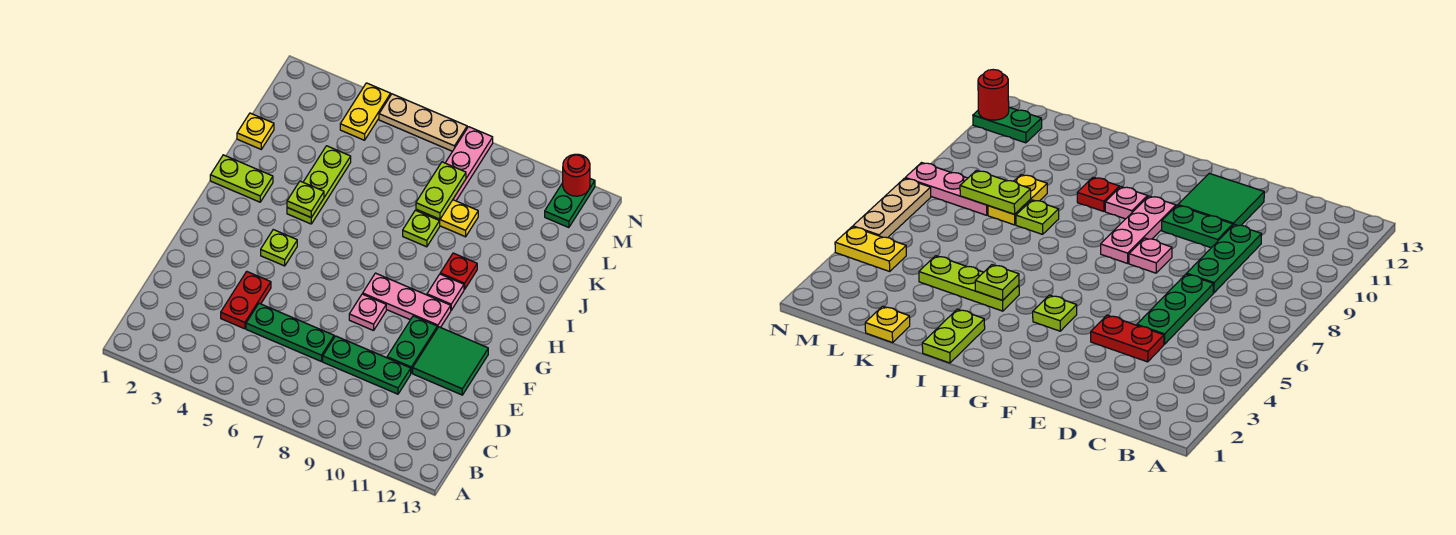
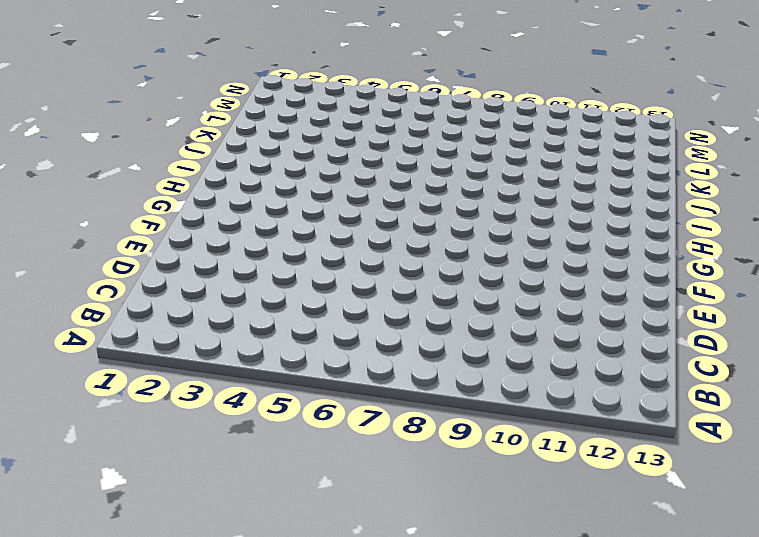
none -> red plate D4:E4 level 1
none -> green plate D5:D7 level 1
none -> green plate D8:D10 level 1

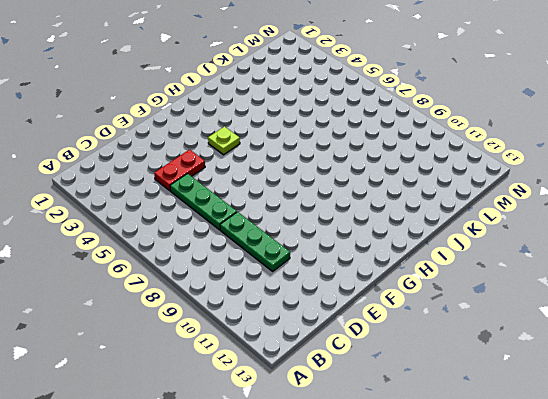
none -> green plate E10:F10 level 1
none -> green tile E11:F12 level 1
none -> pink plate F8 level 1

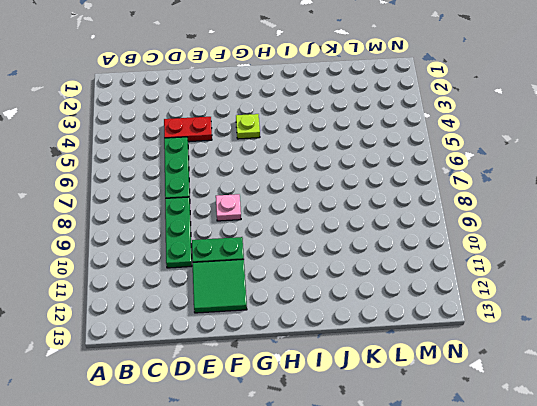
none -> pink plate G8:G10 level 1
none -> pink plate H10 level 1
none -> lime plate I1:I2 level 1

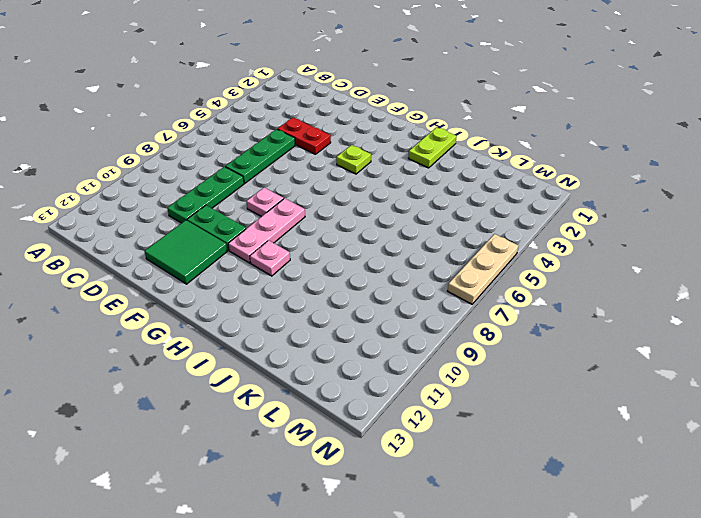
none -> lime plate I4:K4 level 1
none -> red plate I10 level 1
none -> lime plate J8 level 1

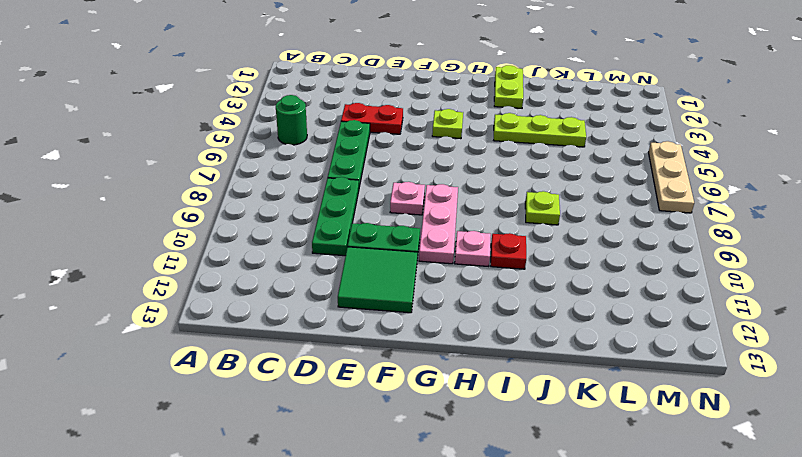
green round brick B5 level 1 -> none
none -> yellow plate K1 level 1
none -> yellow plate K8:K9 level 1
none -> pink plate L8:N8 level 1

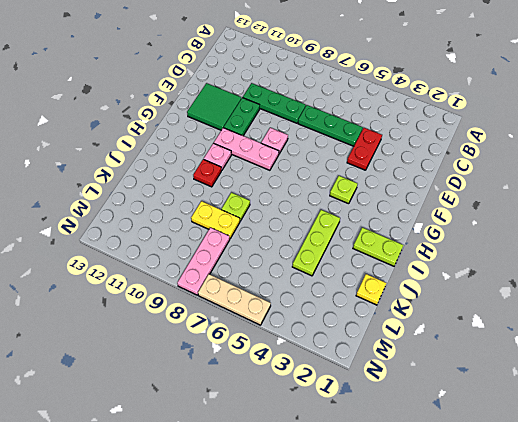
none -> yellow plate M4:N4 level 1
none -> green plate M12:N12 level 1
none -> lime plate I4 level 2

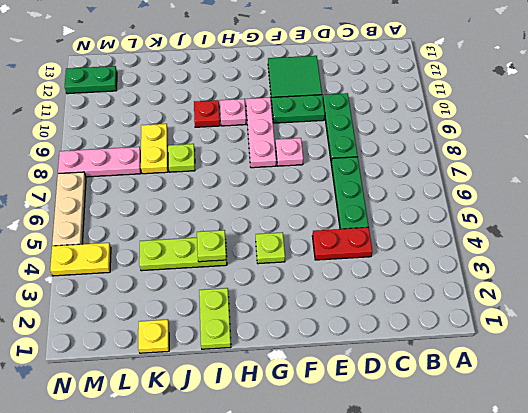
none -> lime plate K8:L8 level 2
none -> red round brick N12 level 2

